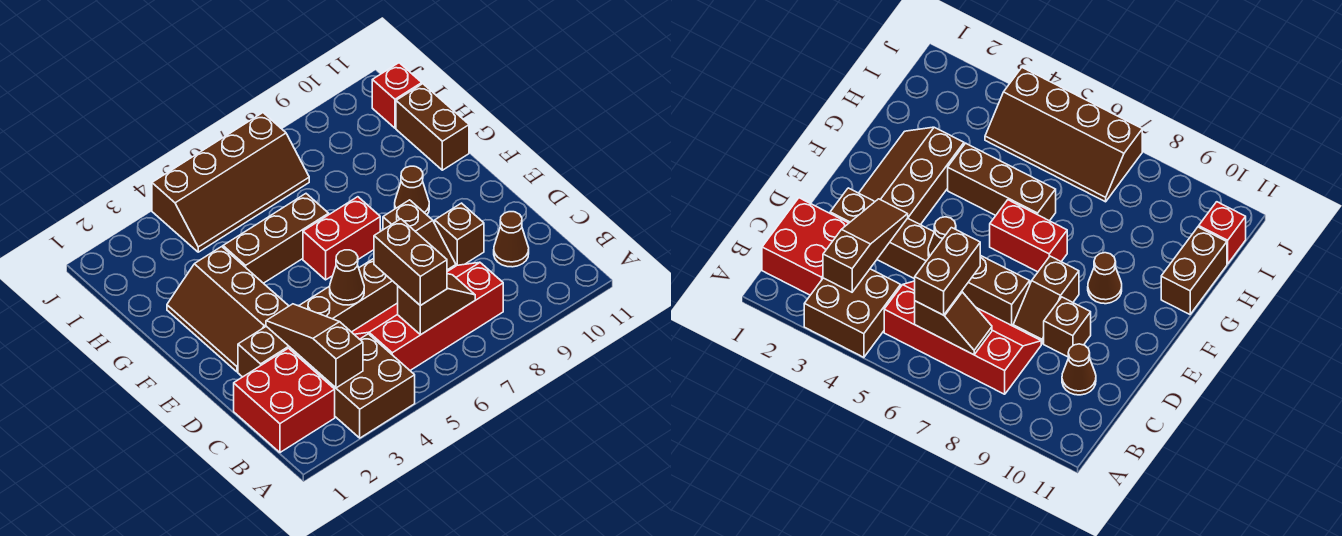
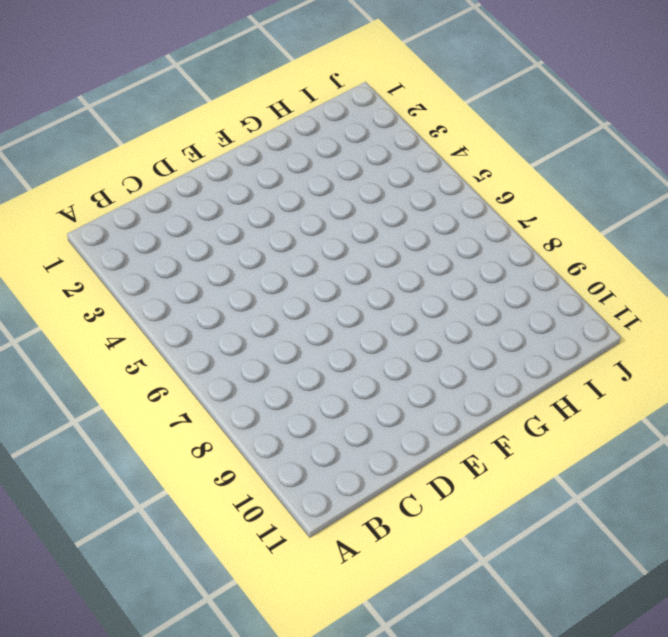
none -> brown brick A3:B4 level 1
none -> red brick B1:C2 level 1
none -> red slope B5:C8 level 1 top B

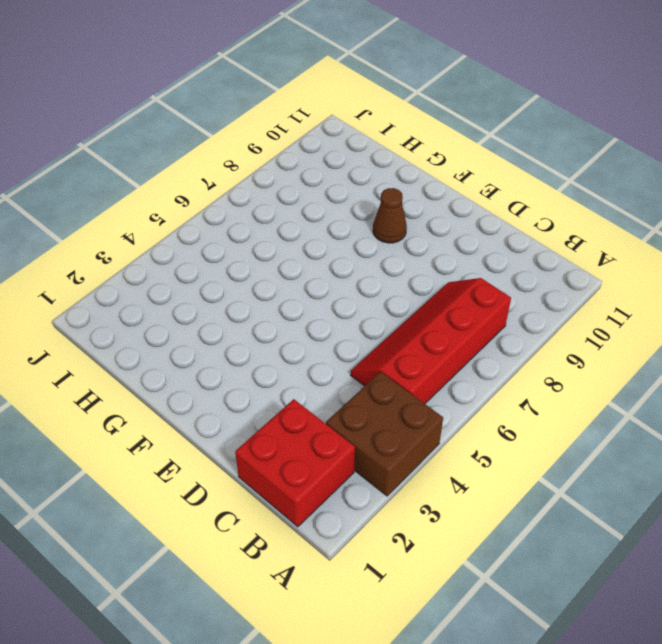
none -> brown cone C10 level 1
none -> brown brick D2:D7 level 1
none -> brown slope D8:E8 level 1 top E

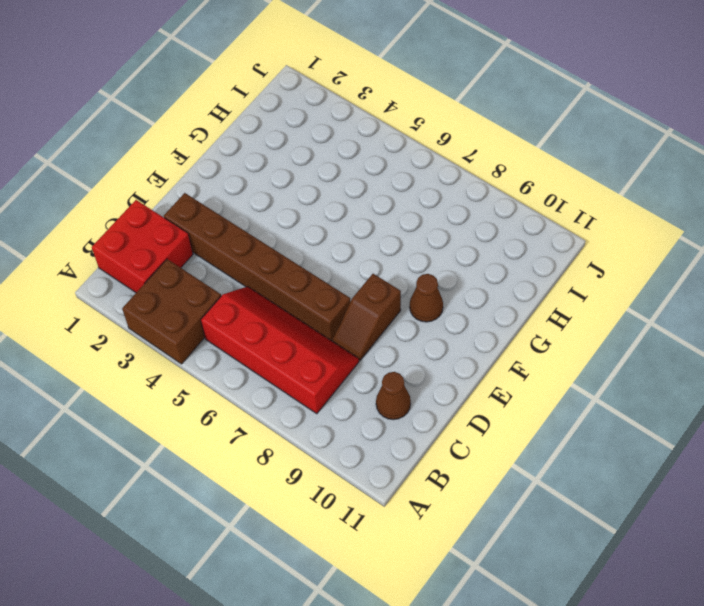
none -> brown brick D9 level 1
none -> brown slope E2:G3 level 1 top 3
none -> red brick F6:F7 level 1

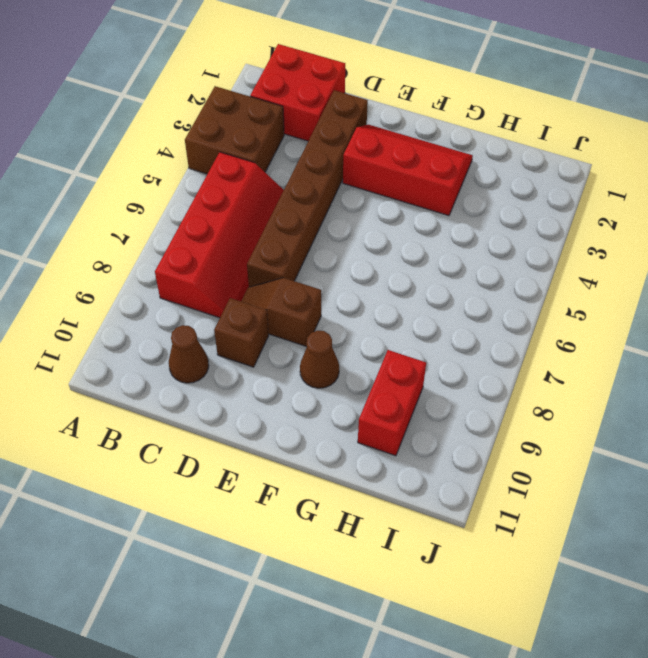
red slope E2:G3 level 1 top 3 -> brown slope E2:G3 level 1 top 3
red brick H9:H10 level 1 -> red brick F6:F7 level 1
none -> brown brick G4:G6 level 1
none -> brown brick G11:H11 level 1
none -> brown slope I4:J7 level 1 top J

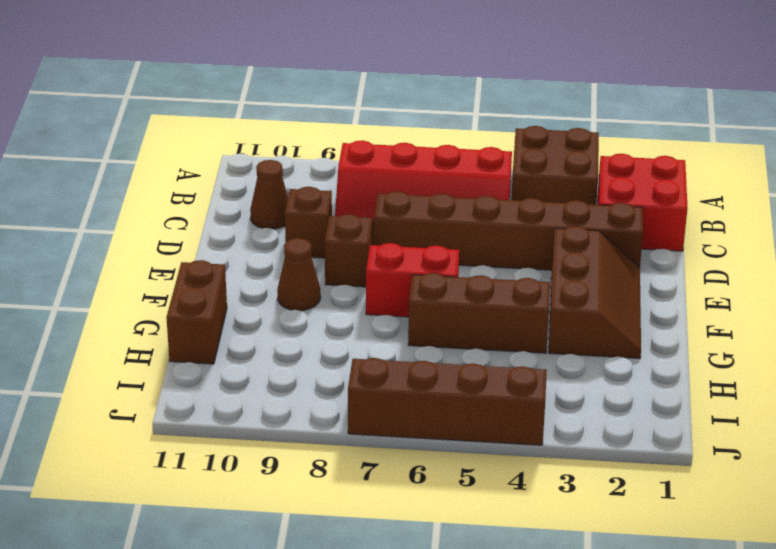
none -> red brick I11 level 1
none -> brown slope B3:D3 level 2 top B
none -> brown slope B6:B7 level 2 top 6

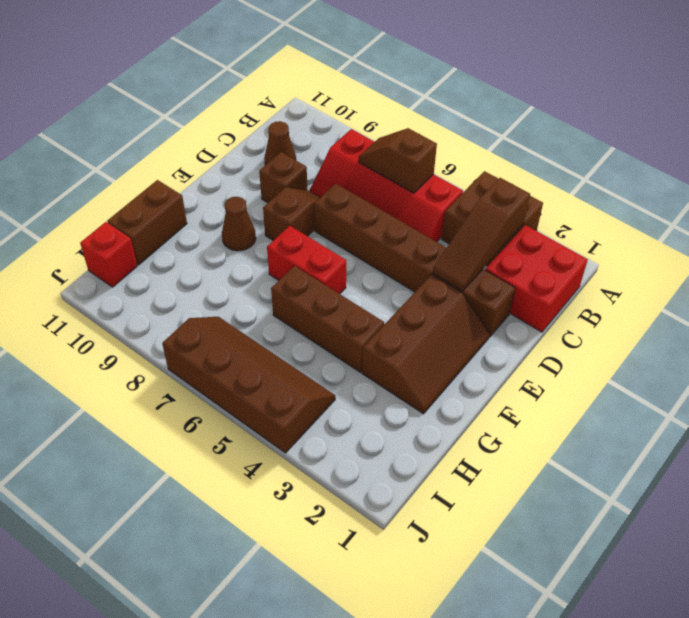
none -> brown cone D5 level 2
none -> brown brick B6:C6 level 3

